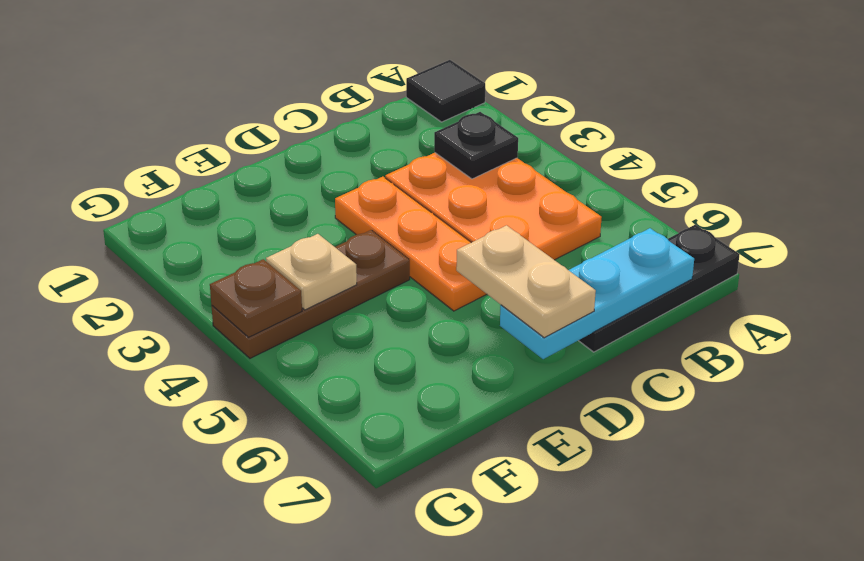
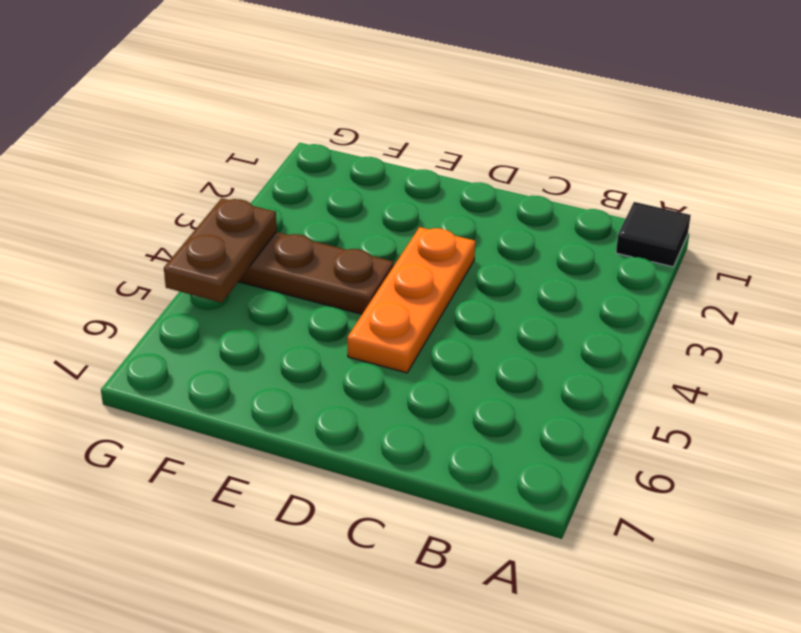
brown plate G4:G5 level 2 -> brown plate G4 level 2
none -> black plate A7:C7 level 1
none -> orange plate B3:C5 level 1

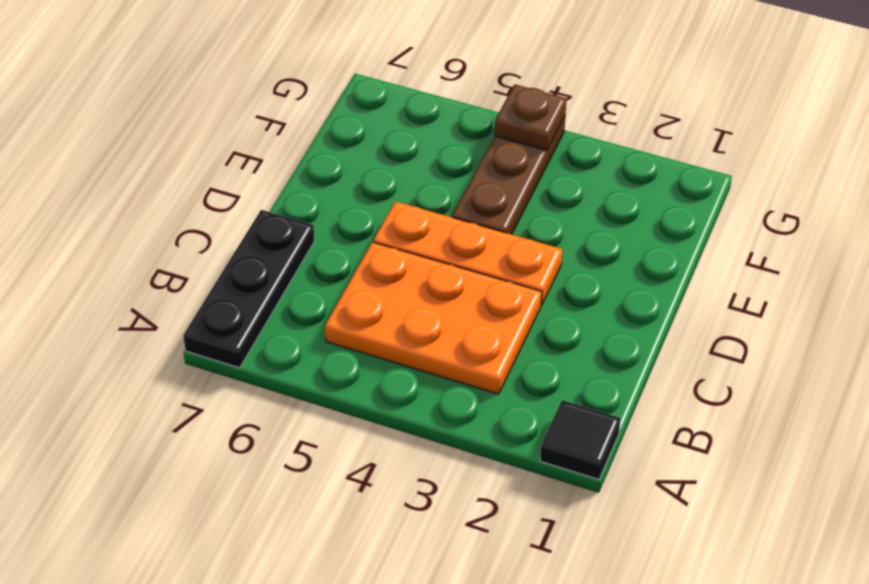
none -> black plate B3 level 2
none -> cyan plate B7:D7 level 2

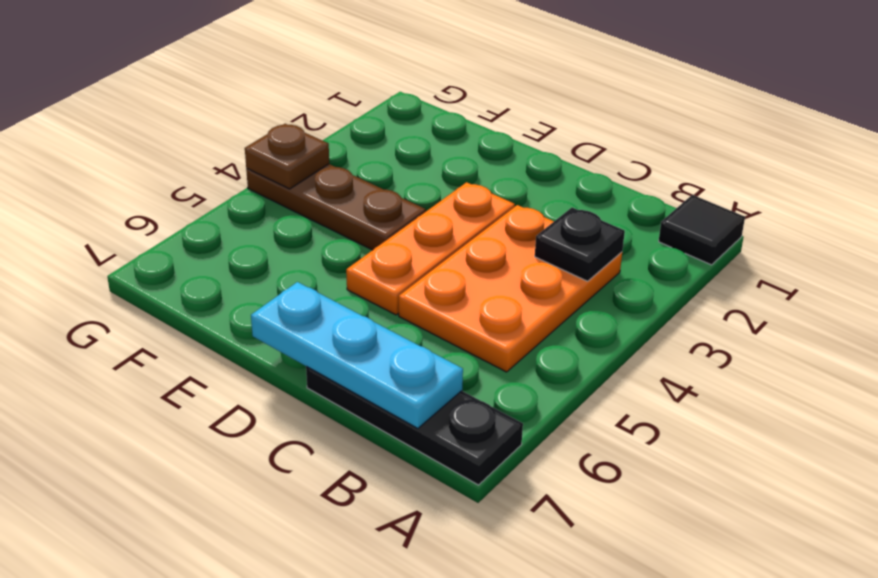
none -> tan plate F4 level 2
none -> tan plate D6:D7 level 3

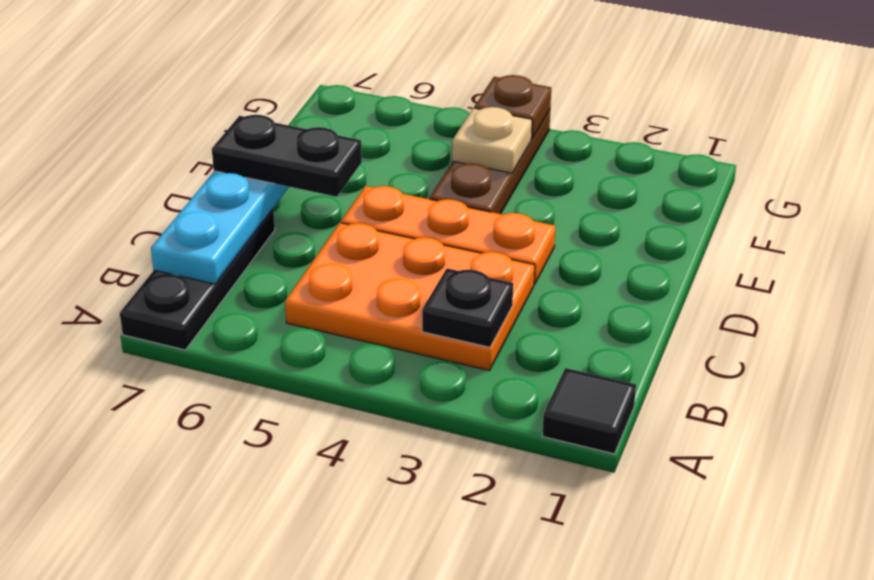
black plate D6:D7 level 3 -> tan plate D6:D7 level 3

